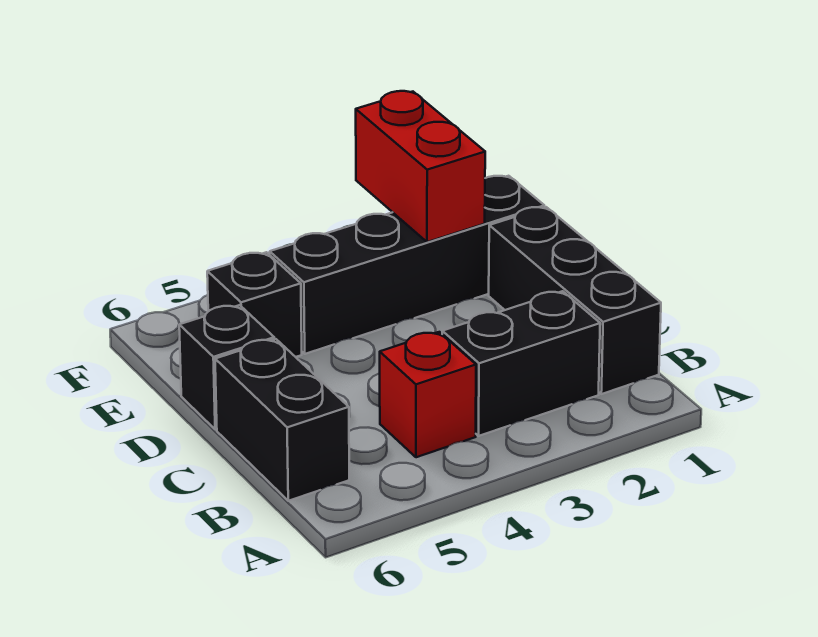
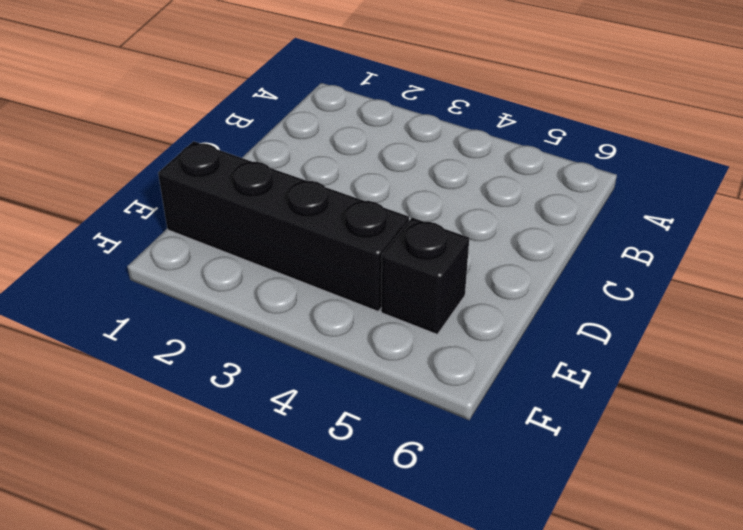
none -> black brick B1:D1 level 1
none -> black brick B2:B3 level 1

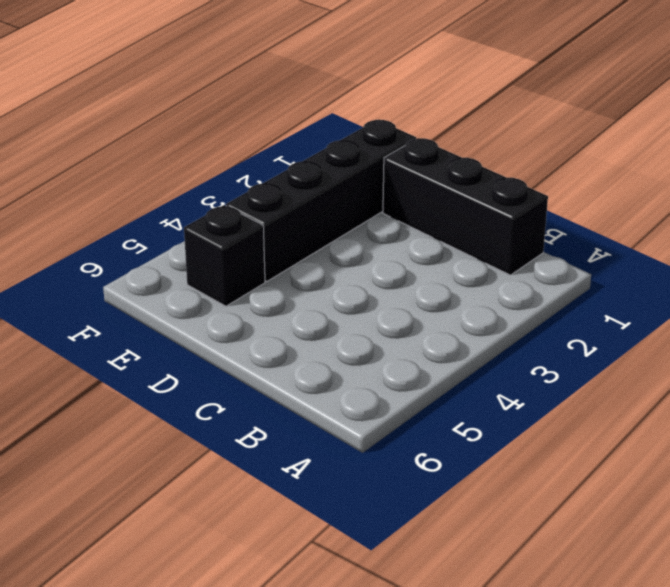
none -> black brick B2:B3 level 1
none -> red brick B4 level 1

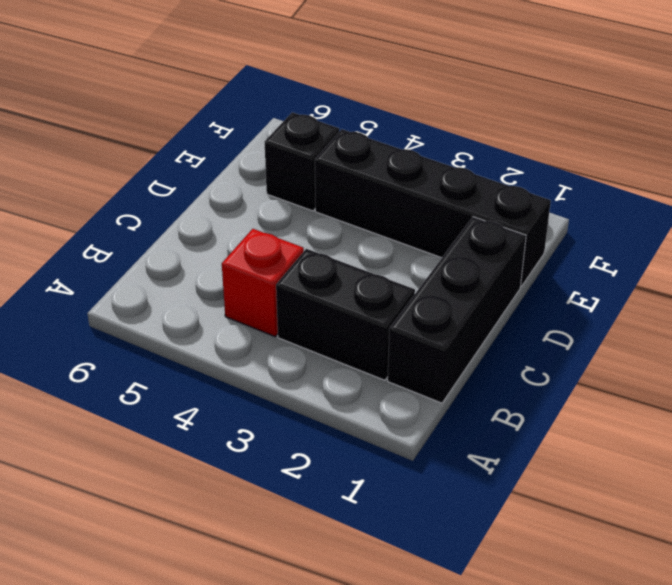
none -> black brick B6:C6 level 1
none -> black brick D6 level 1

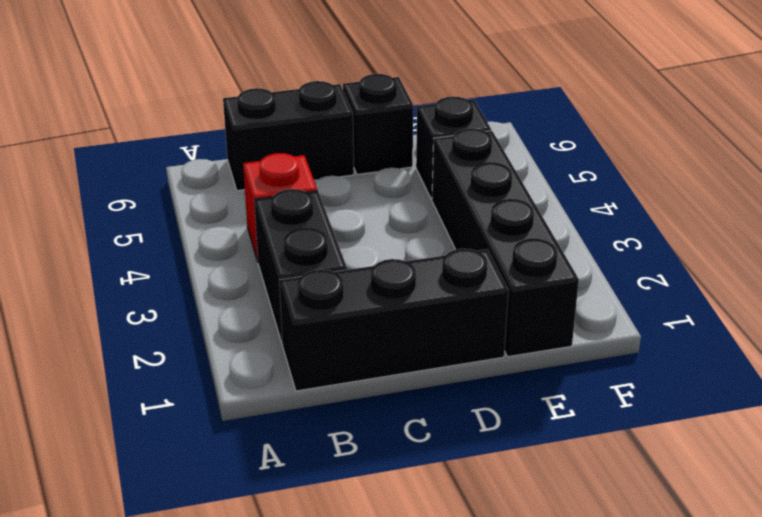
none -> red brick E2:F2 level 2

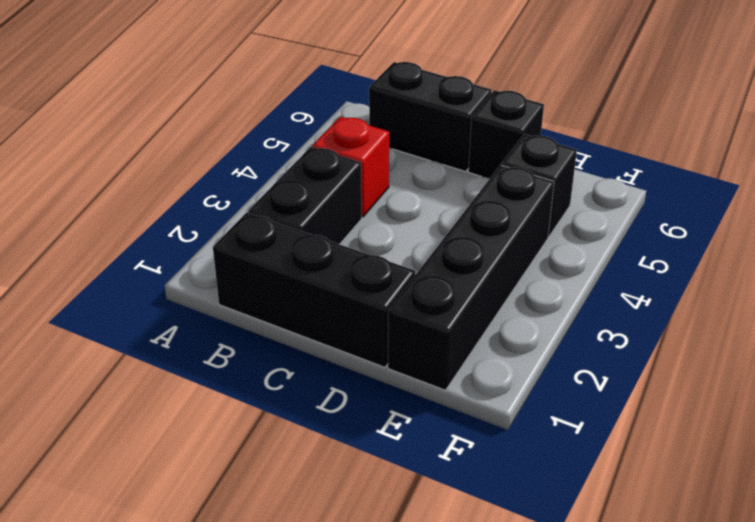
none -> red brick E2:F2 level 2

